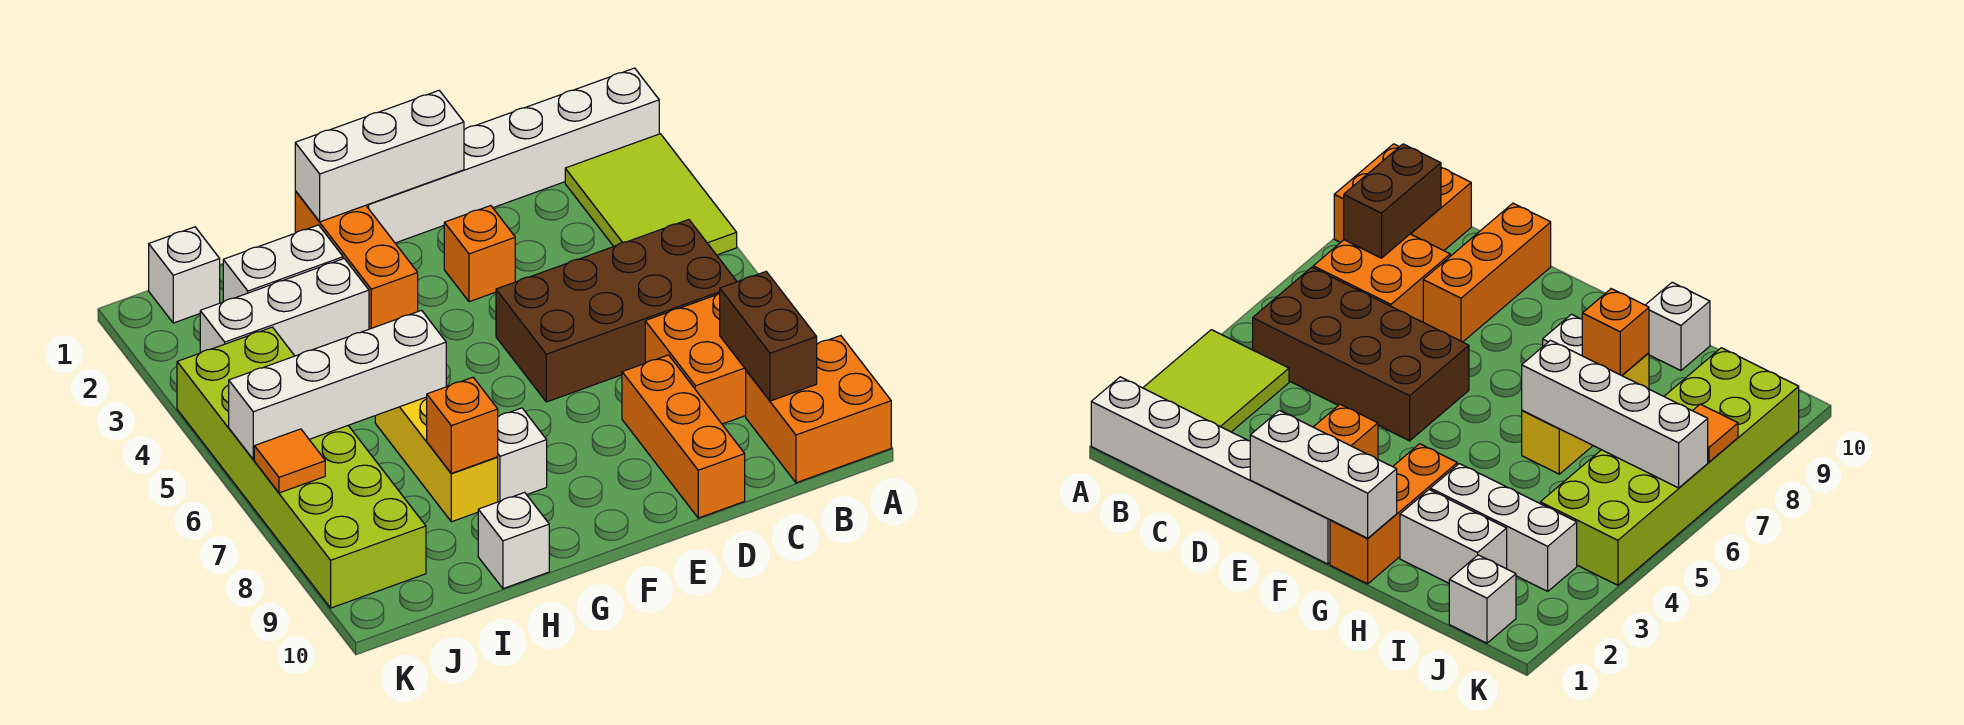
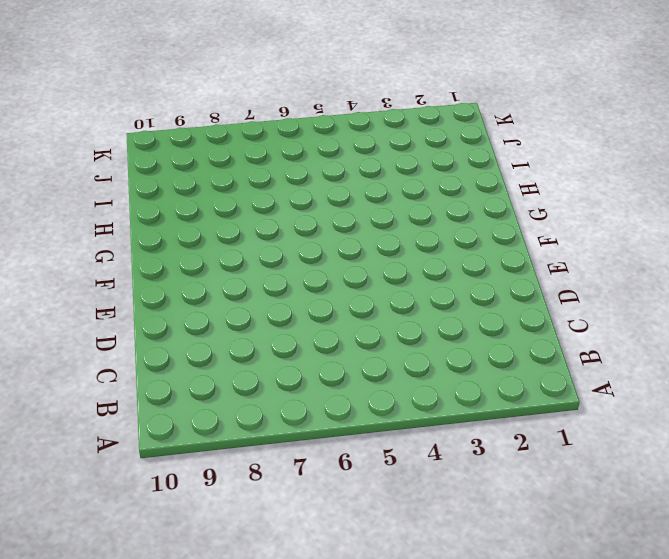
none -> white brick A1:F1 level 1
none -> lime tile A2:B4 level 1
none -> orange brick A9:B10 level 1

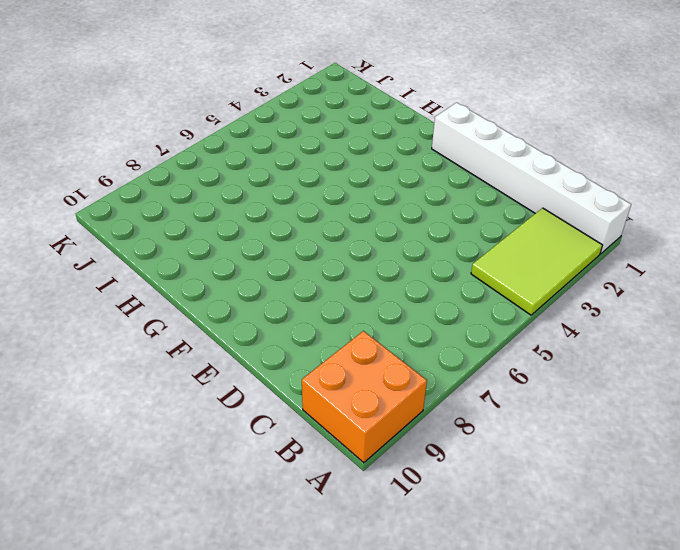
none -> brown brick B5:E6 level 1
none -> orange brick B7:C8 level 1
none -> orange brick D8:D10 level 1

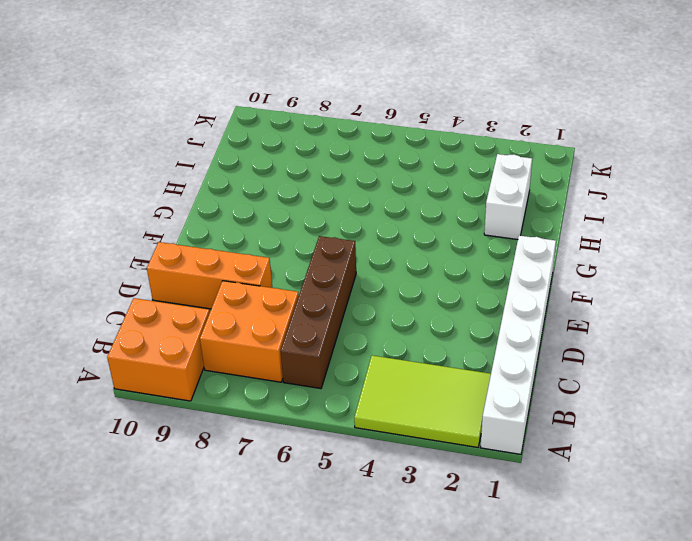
brown brick B6:E6 level 1 -> brown brick B5:E6 level 1
none -> orange brick E3 level 1
none -> orange brick G1:G3 level 1
none -> white brick G8 level 1

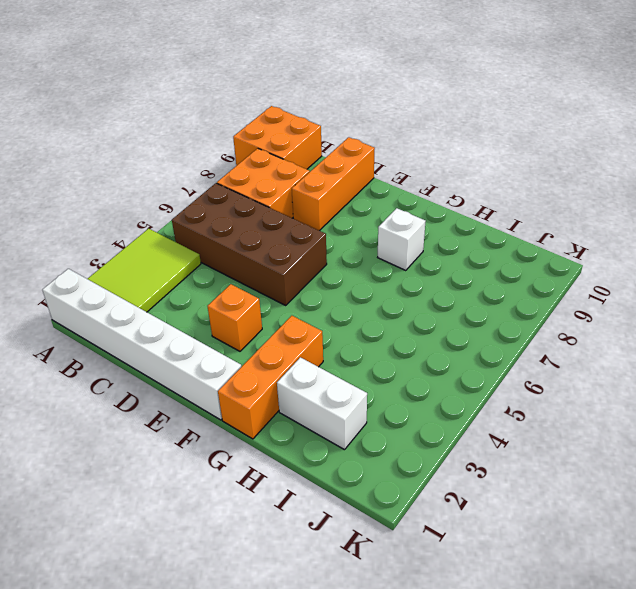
none -> white brick H3:J3 level 1
none -> yellow brick H6:H8 level 1
none -> white brick H10 level 1

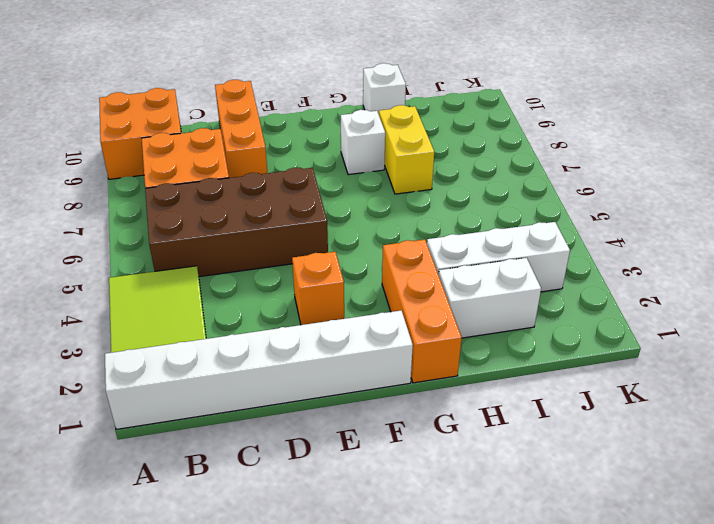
yellow brick H7:H8 level 1 -> yellow brick H6:H8 level 1
none -> white brick J1 level 1
none -> lime brick J4:K9 level 1
none -> brown brick B8:B9 level 2

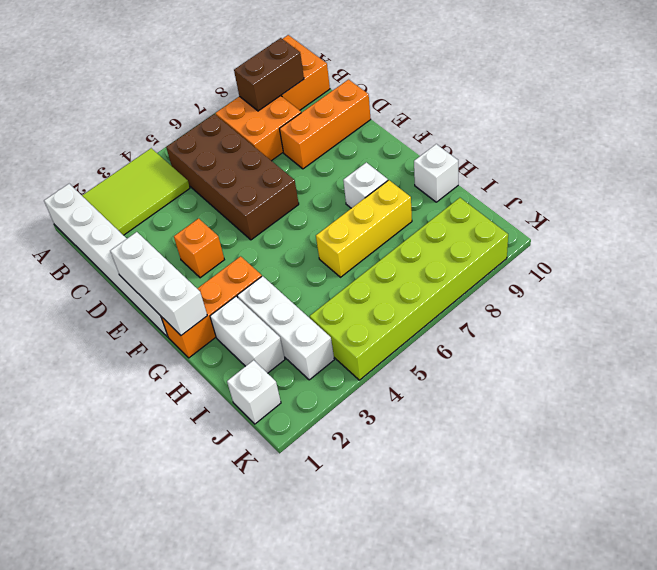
none -> white brick H6:K6 level 2
none -> orange brick H8 level 2
none -> orange tile K7 level 2

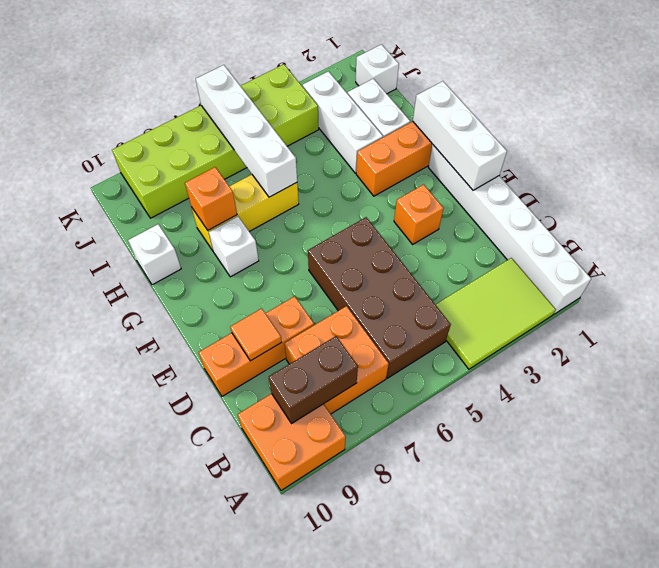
orange tile D9 level 2 -> orange tile K7 level 2

